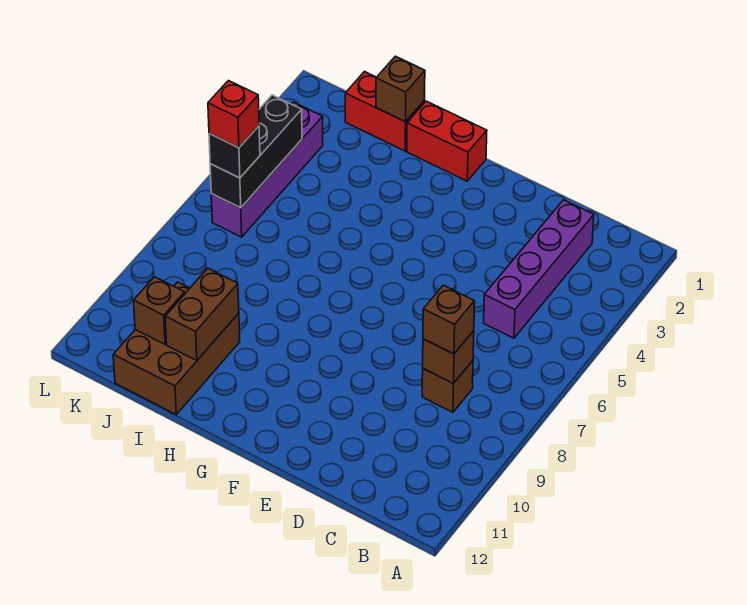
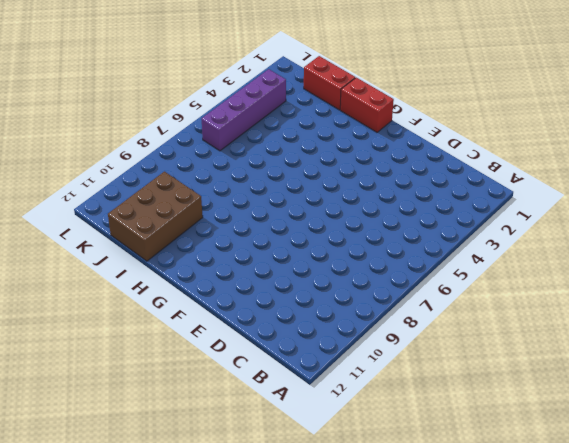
none -> purple brick C2:C5 level 1
none -> brown brick C8 level 1
none -> brown brick C8 level 2

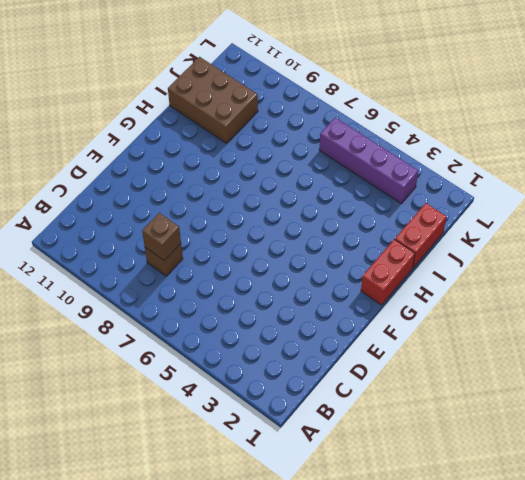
none -> purple brick C2:C5 level 1
none -> brown brick I1 level 2
none -> brown brick I10:I11 level 2

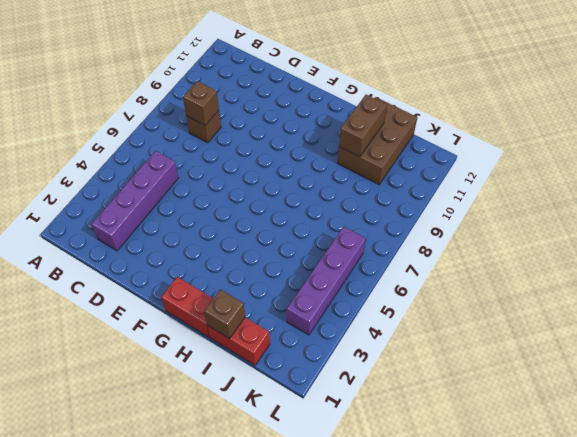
none -> brown brick J11 level 2
none -> black brick K4:K6 level 2
none -> brown brick C8 level 3

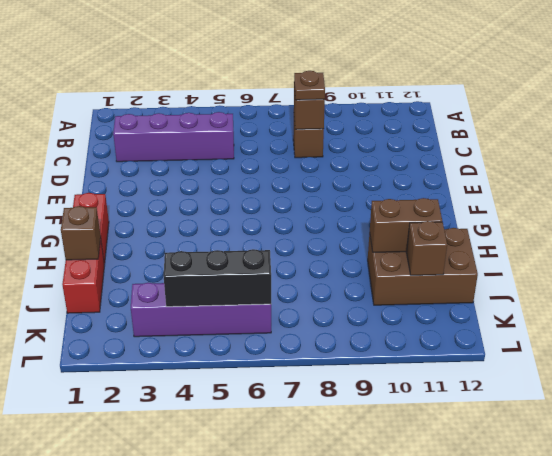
brown plate C8 level 3 -> brown brick C8 level 3
none -> black brick K6 level 3
none -> red brick K6 level 4

